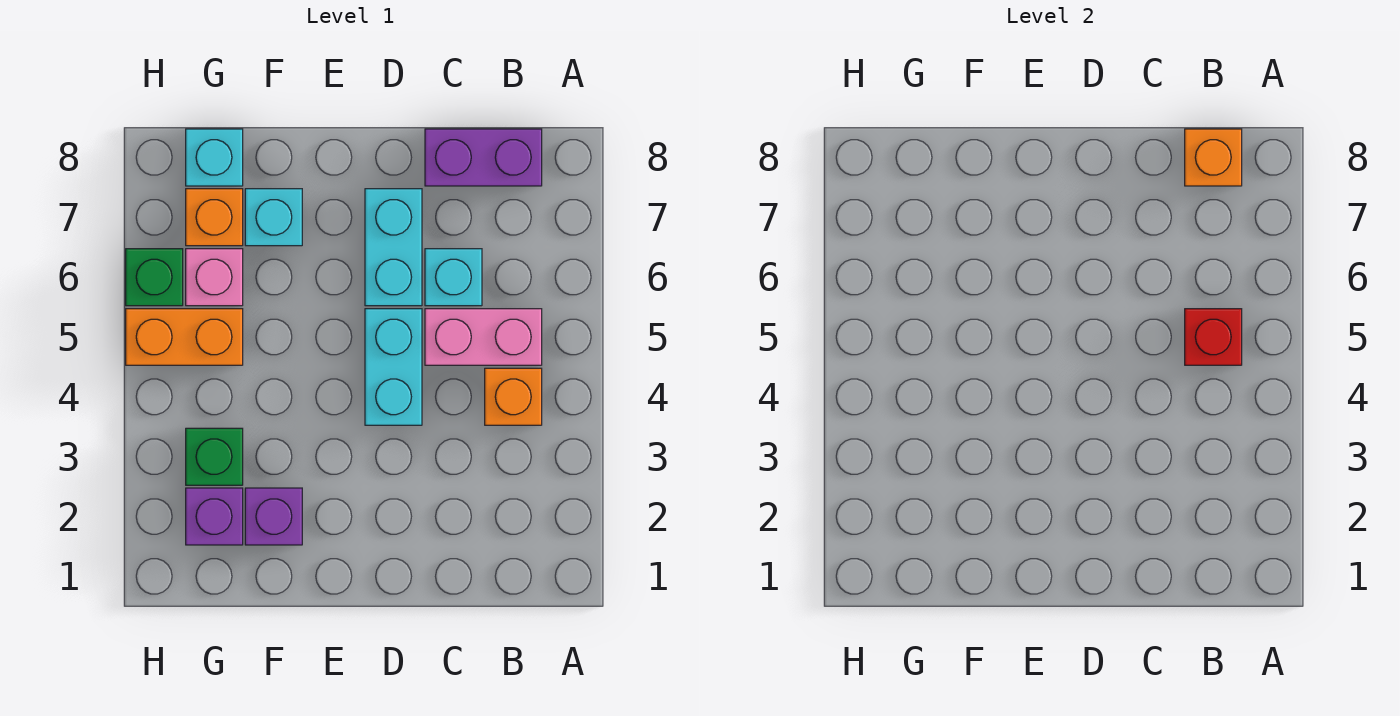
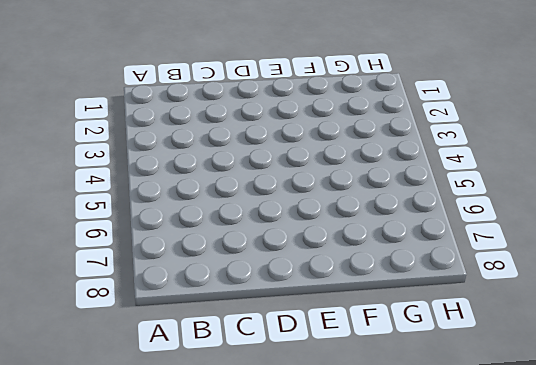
none -> orange brick B4 level 1
none -> pink brick B5:C5 level 1
none -> purple brick B8:C8 level 1

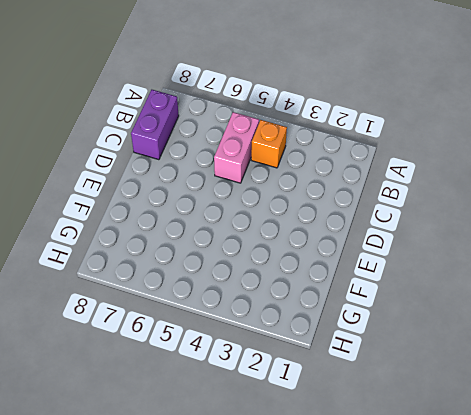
none -> cyan brick C6 level 1
none -> cyan brick D4:D5 level 1
none -> cyan brick D6:D7 level 1

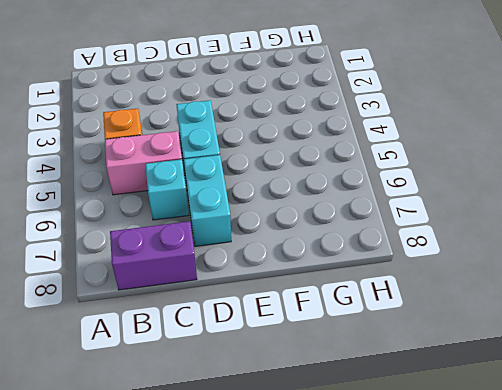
none -> purple brick F2 level 1
none -> cyan brick F7 level 1
none -> purple brick G2 level 1

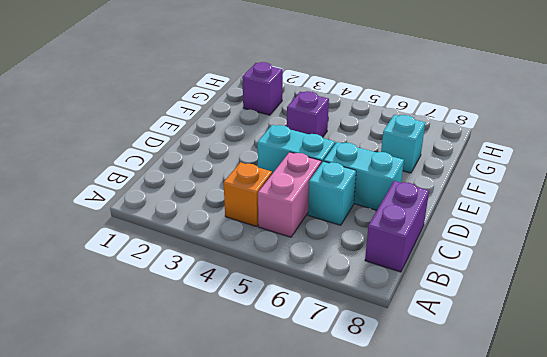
purple brick F4 level 1 -> purple brick F2 level 1
none -> green brick G3 level 1
none -> orange brick G5:H5 level 1
none -> pink brick G6 level 1

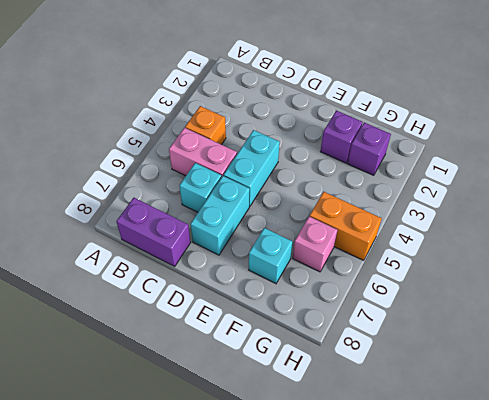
none -> green brick G3 level 1
none -> orange brick G7 level 1
none -> cyan brick G8 level 1

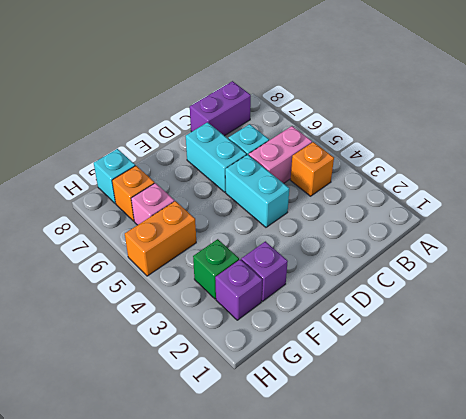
none -> cyan brick F7 level 1
none -> green brick H6 level 1
none -> red brick B5 level 2

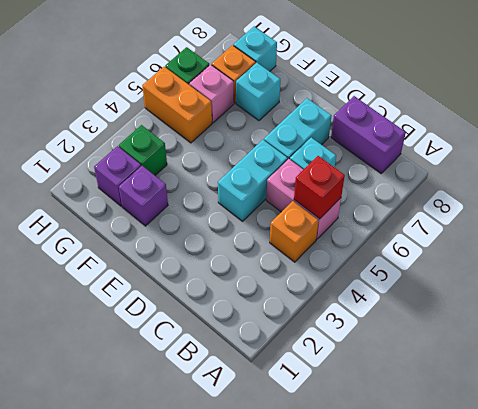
none -> orange brick B8 level 2

